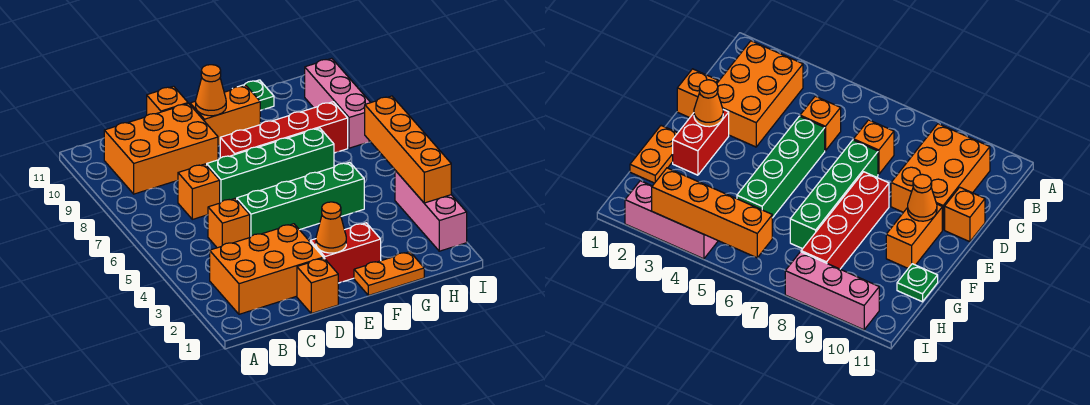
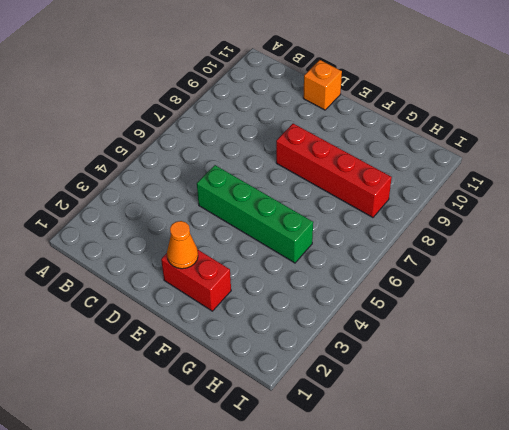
none -> orange brick B2:D3 level 1
none -> orange brick B9:D10 level 1
none -> orange brick C5 level 1

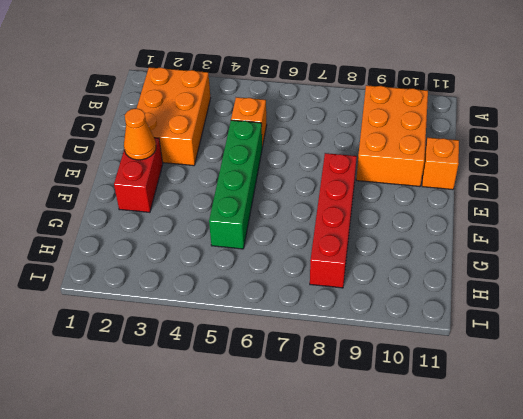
none -> orange brick C7 level 1
none -> orange brick D1 level 1
none -> green brick D7:G7 level 1

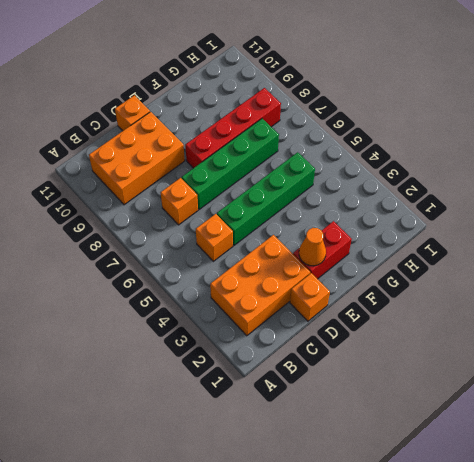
none -> orange brick E10:F10 level 1
none -> orange plate F1:G1 level 1
none -> green plate G11 level 1

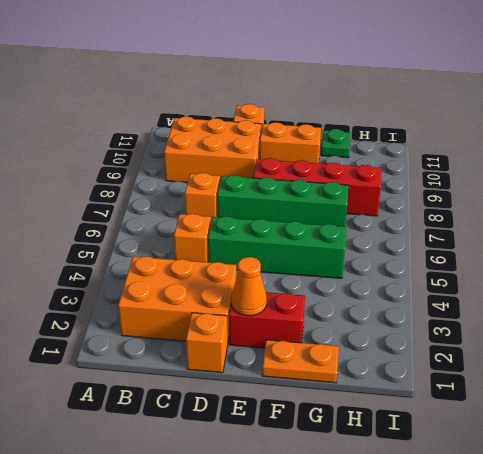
none -> pink brick I2:I4 level 1
none -> pink brick I8:I10 level 1
none -> orange cone E10 level 2

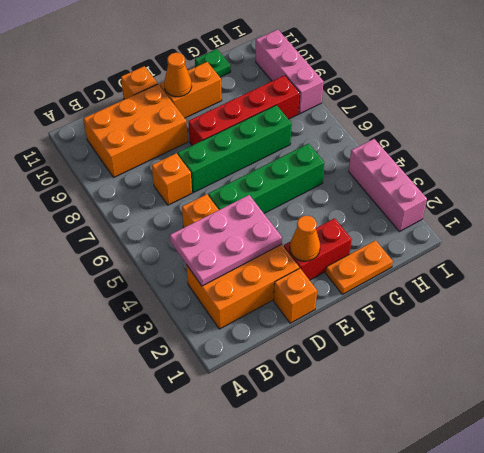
pink plate B3:D4 level 2 -> none
none -> orange brick I3:I6 level 2

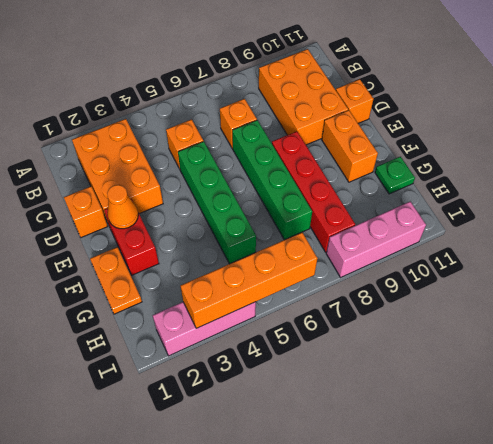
none -> orange cone E10 level 2

